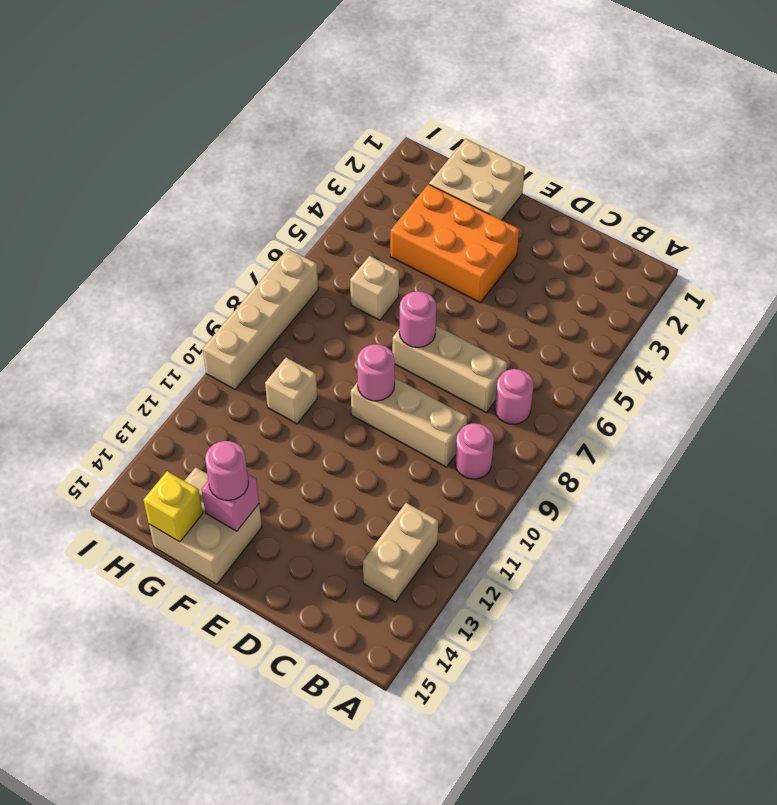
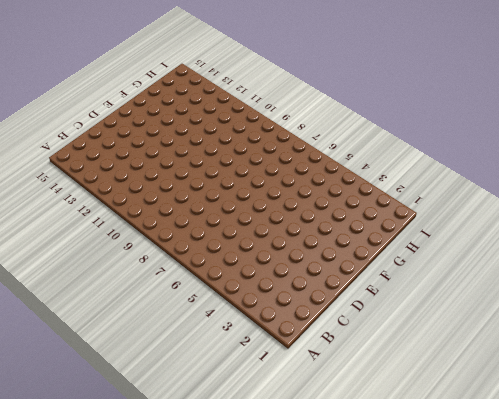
none -> pink round brick B7 level 1
none -> pink round brick B9 level 1
none -> tan brick B12:B13 level 1

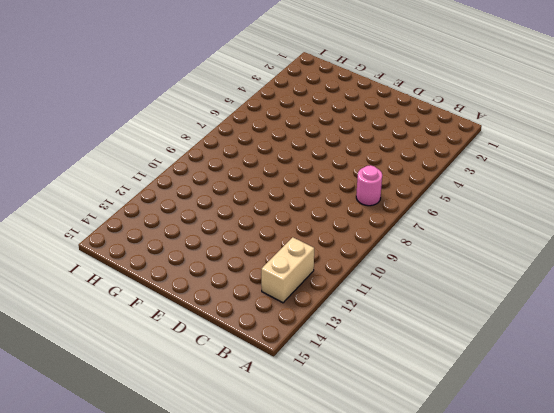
none -> pink round brick B9 level 1
none -> tan brick C7:E7 level 1
none -> tan brick C9:E9 level 1

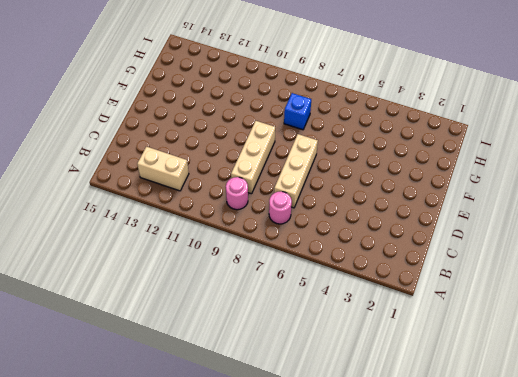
blue brick G8 level 1 -> none
none -> orange brick E3:G4 level 1
none -> tan brick F1:G2 level 1
none -> tan brick F14:G15 level 1

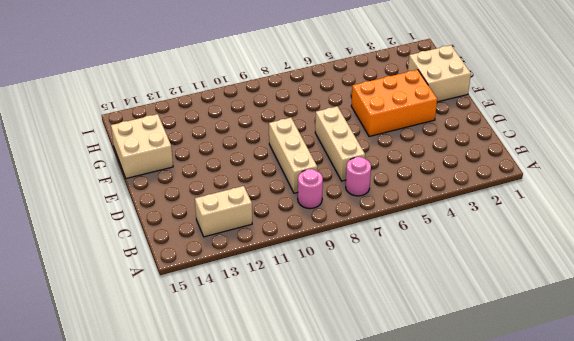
orange brick E3:F5 level 1 -> orange brick E3:G4 level 1
none -> tan brick G6 level 1
none -> tan brick G10 level 1
none -> tan brick I7:I10 level 1

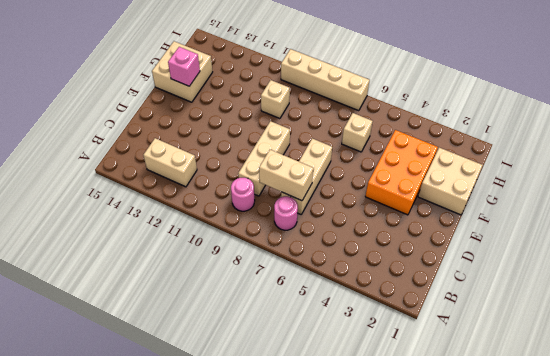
tan brick C7:C8 level 2 -> none
none -> pink round brick E7 level 2
none -> pink round brick E9 level 2
none -> yellow brick G15 level 2

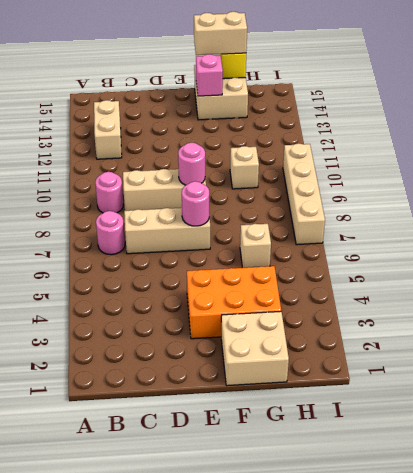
tan brick F15:G15 level 3 -> none
none -> pink round brick F14 level 3

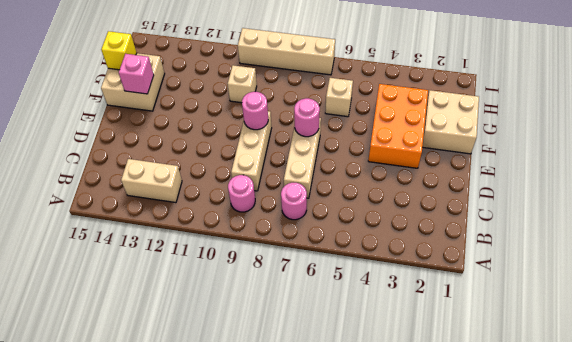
none -> pink round brick F14 level 3

